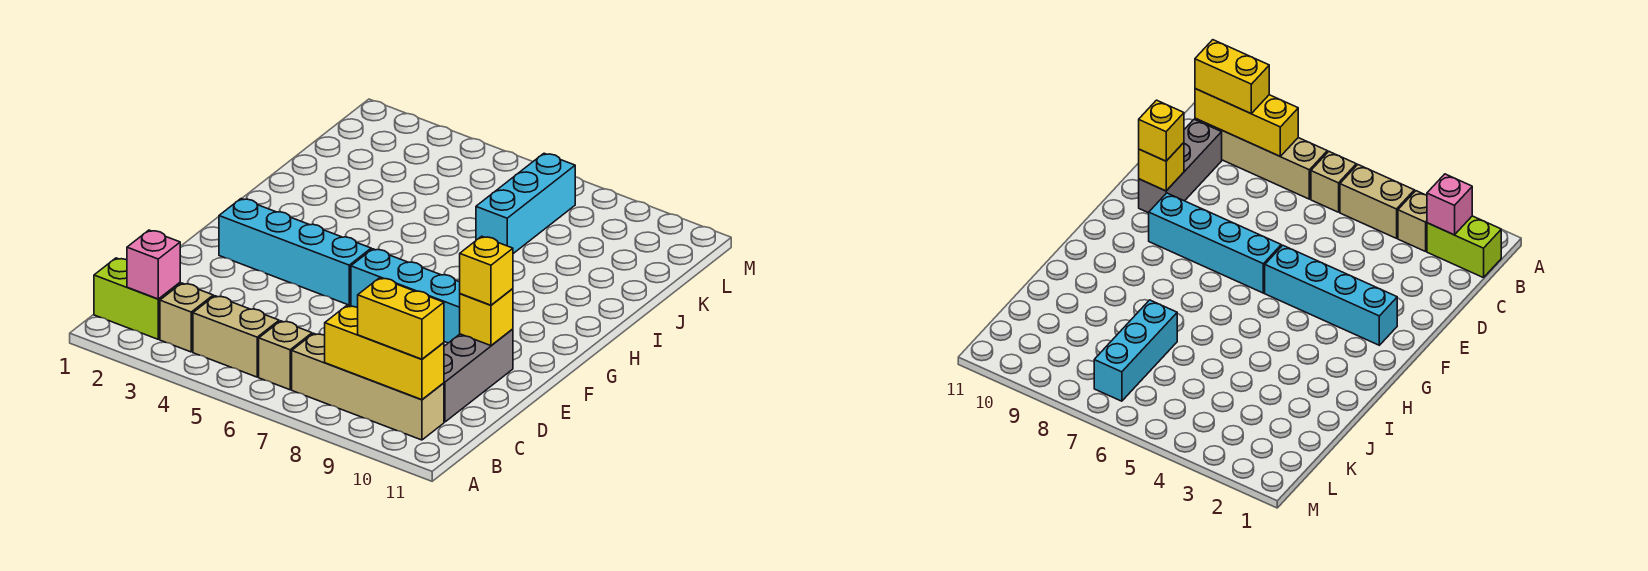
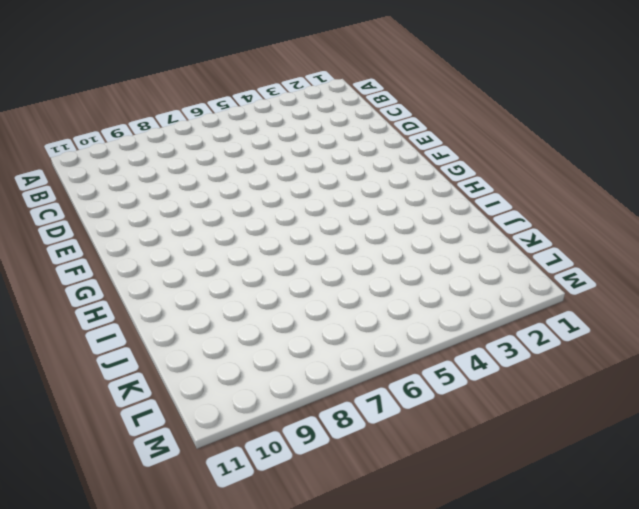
none -> lime brick B1:B2 level 1
none -> tan brick B3 level 1
none -> tan brick B4:B5 level 1

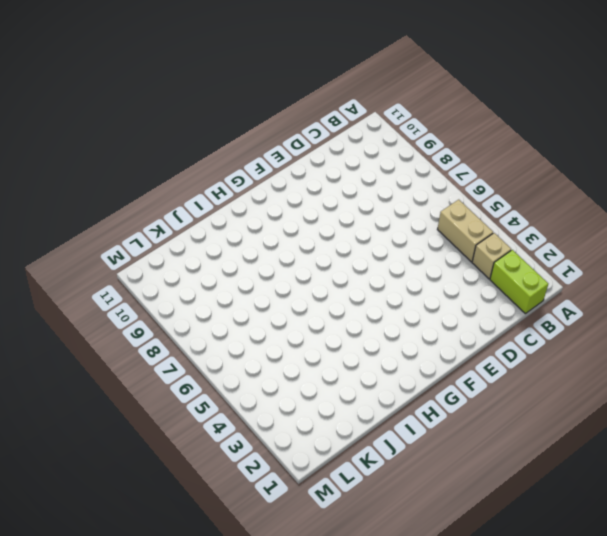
none -> tan brick B6 level 1
none -> tan brick B7:B10 level 1
none -> grey brick C10:E10 level 1

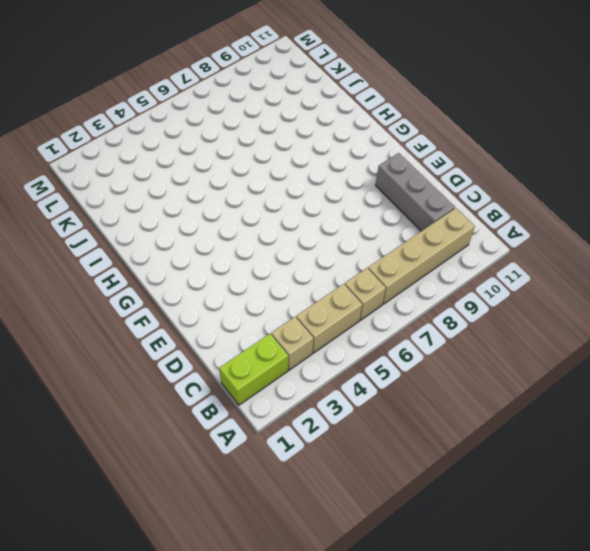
none -> cyan brick F2:F5 level 1
none -> cyan brick F6:F9 level 1
none -> cyan brick J7:L7 level 1

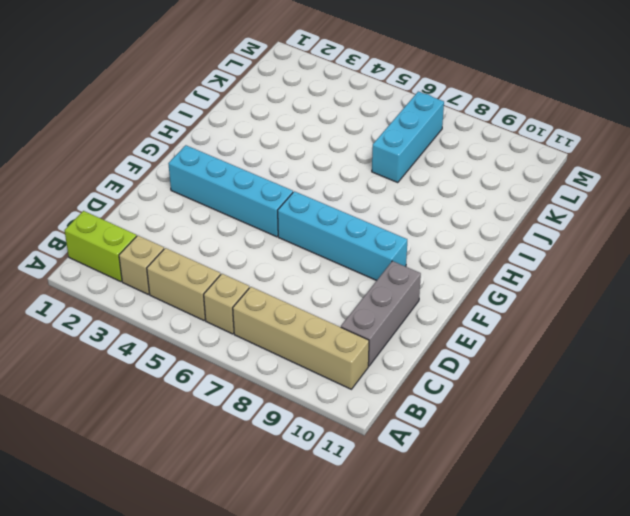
none -> pink brick B2 level 2
none -> yellow brick B8:B10 level 2
none -> yellow brick E10 level 2

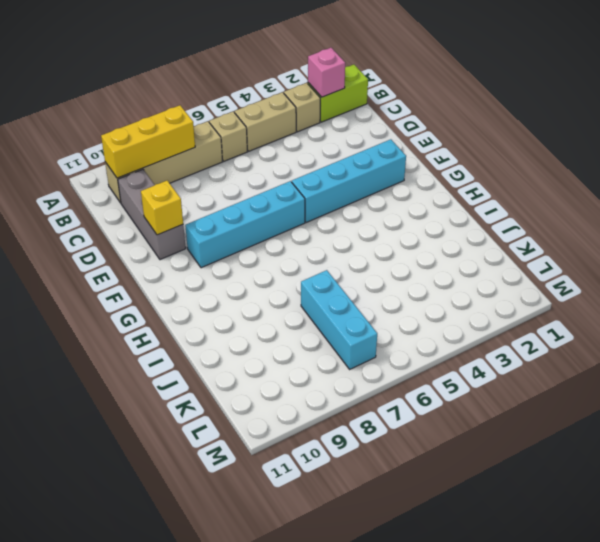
none -> yellow brick B9:B10 level 3
none -> yellow brick E10 level 3

